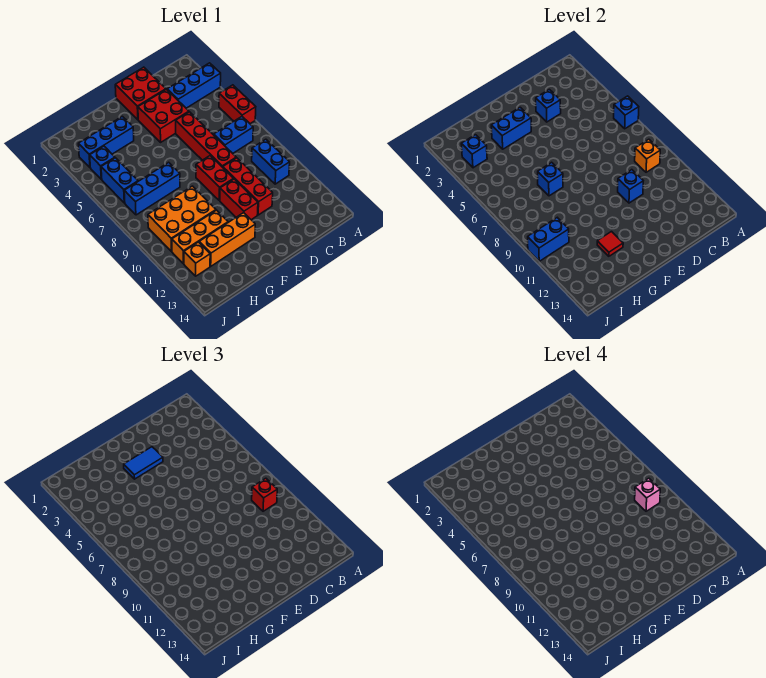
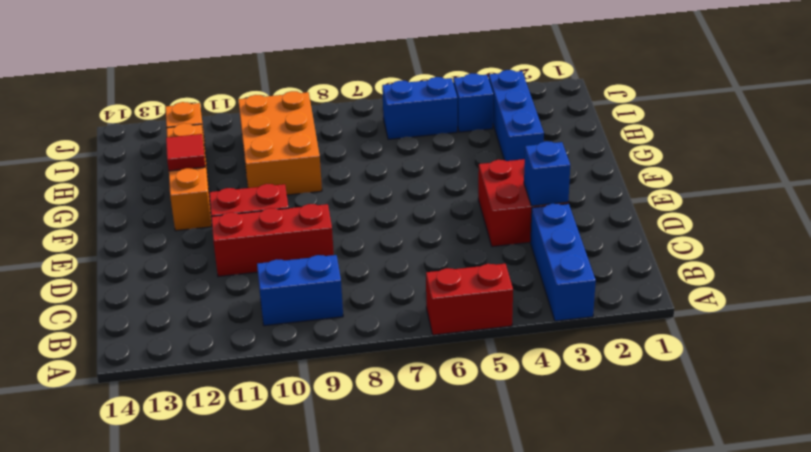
none -> blue brick B7:C7 level 1
none -> red brick D1:E2 level 1
none -> red brick D5:D8 level 1
none -> red brick E8:E9 level 1

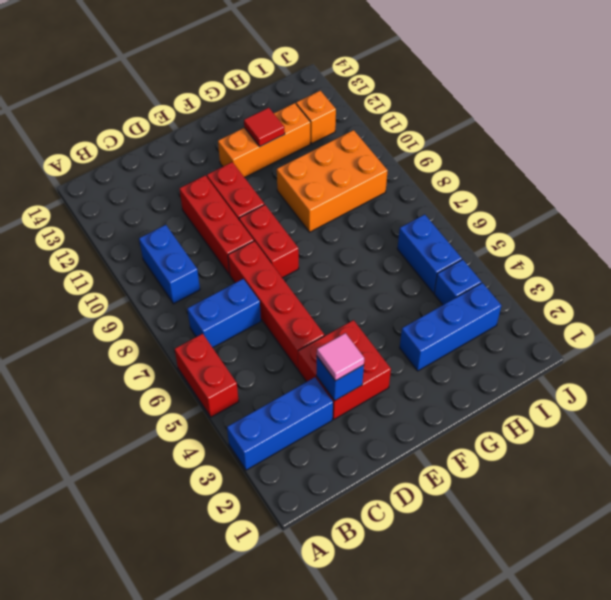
pink tile D3 level 3 -> none
none -> red brick D1:E2 level 1
none -> blue brick G7:I7 level 1
none -> orange brick G11:I11 level 1
none -> blue brick A6 level 2

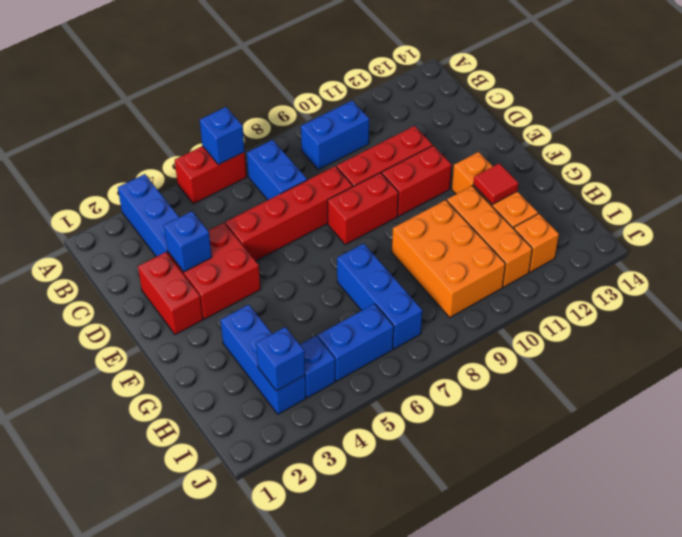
red brick D2:E2 level 1 -> red brick D1:E2 level 1
none -> orange brick B9 level 2
none -> blue brick D10 level 2
none -> blue brick F3:G3 level 2
none -> blue brick G7 level 2

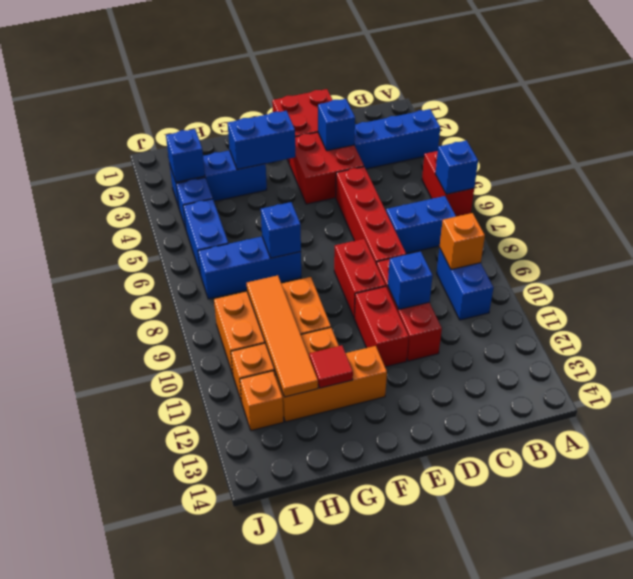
orange tile H9:H12 level 2 -> none
none -> blue brick I10:J10 level 2
none -> red brick B9 level 3
none -> blue tile E3:F3 level 3
none -> pink brick B9 level 4

